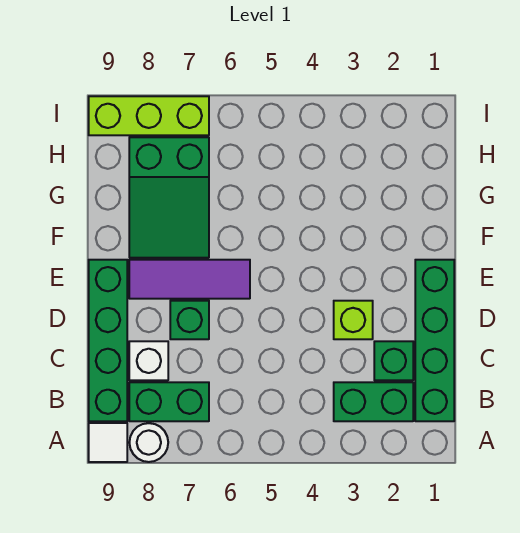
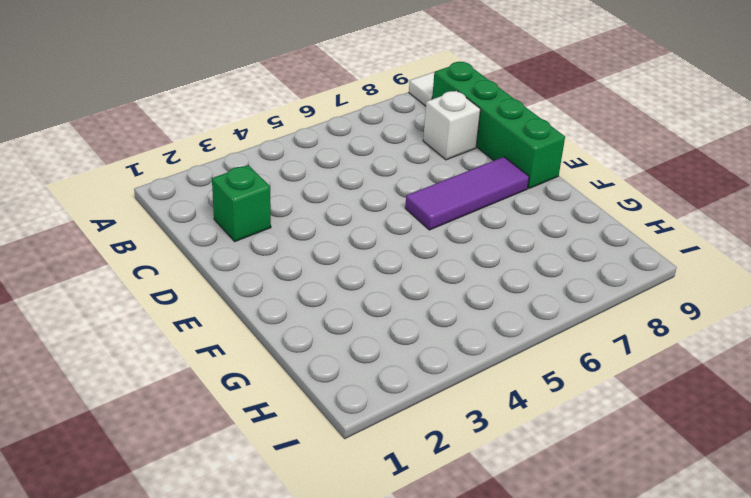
none -> white round brick A8 level 1
none -> green brick B1:E1 level 1
none -> green brick B2:B3 level 1

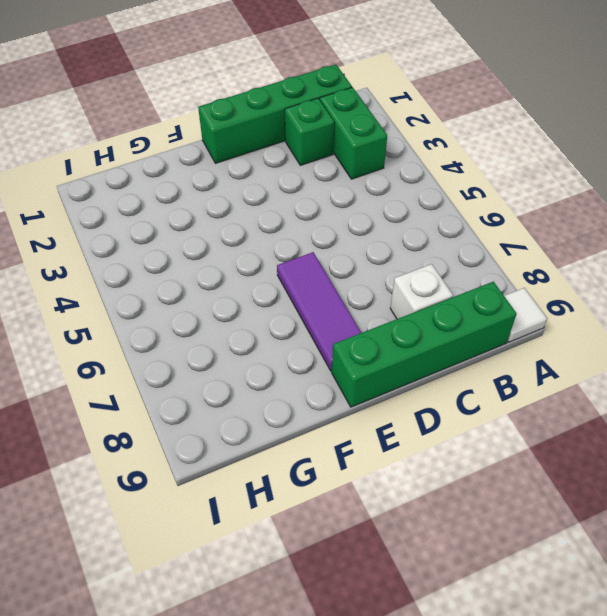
none -> white round brick A8 level 1
none -> green brick B7:B8 level 1
none -> lime brick D3 level 1

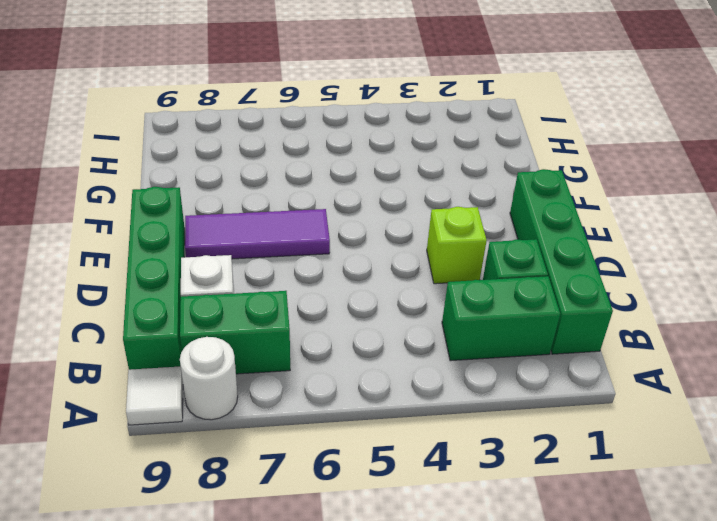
none -> green brick D7 level 1
none -> green slope F7:H8 level 1 top H
none -> lime brick I7:I9 level 1

